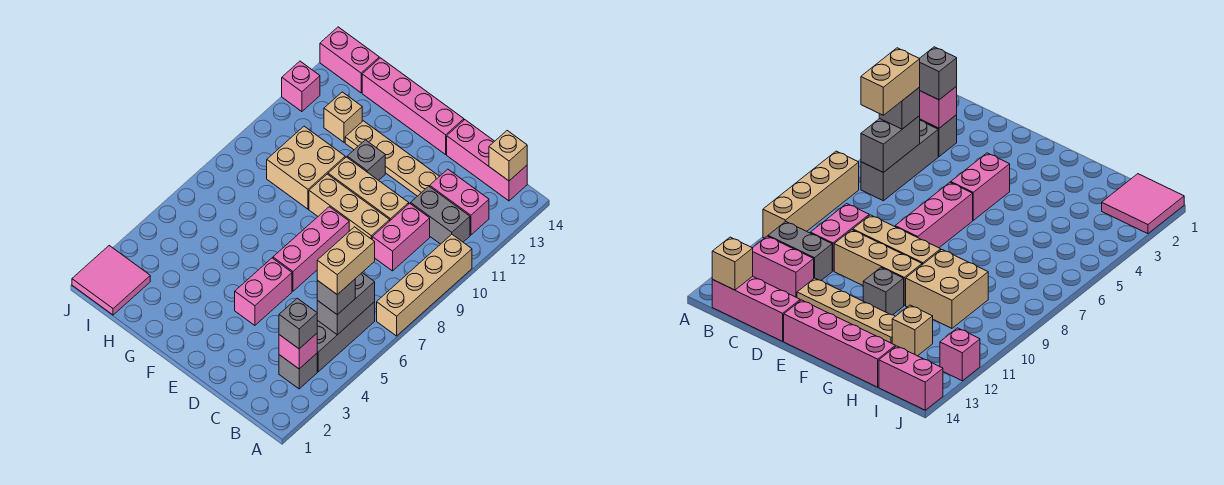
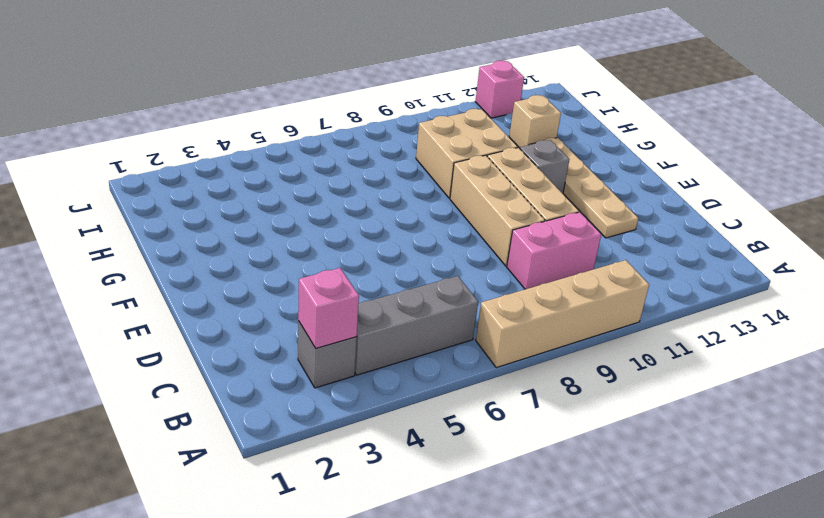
none -> grey brick B11:C11 level 1
none -> pink brick B12:C12 level 1
none -> pink brick B14:D14 level 1

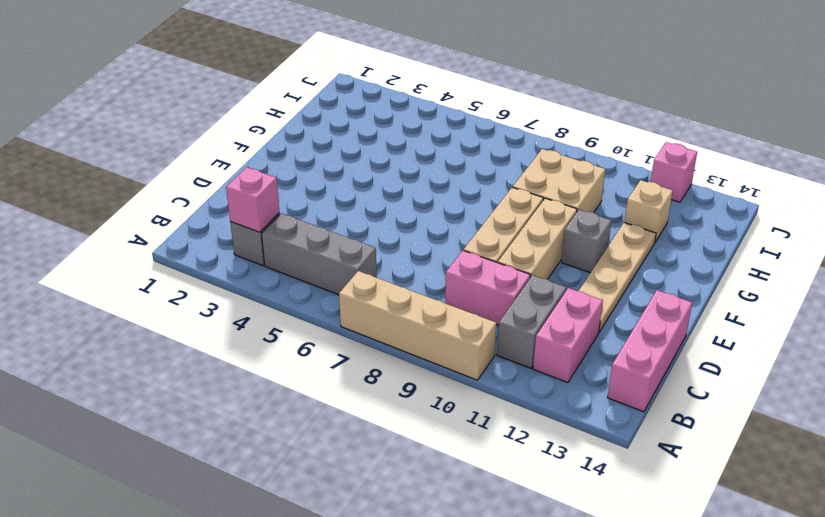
none -> pink brick E4:E5 level 1
none -> pink brick E6:E8 level 1
none -> pink brick E14:H14 level 1

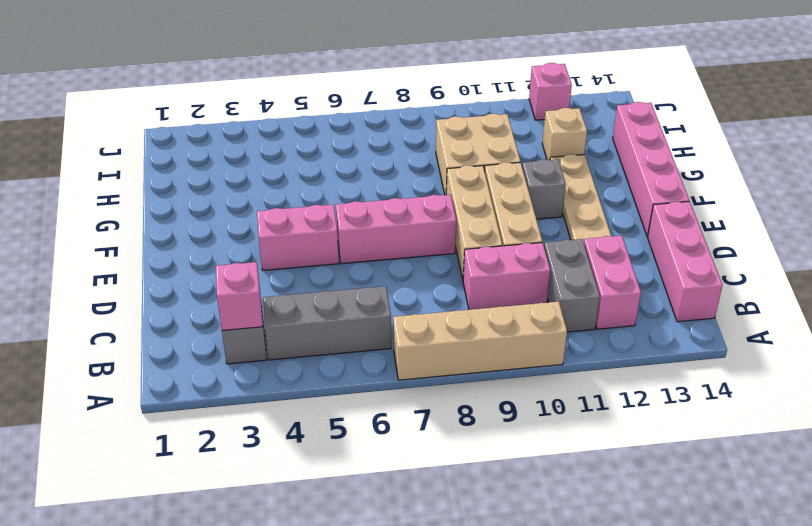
none -> pink tile I1:J2 level 1
none -> pink brick I14:J14 level 1
none -> grey brick B5:B6 level 2

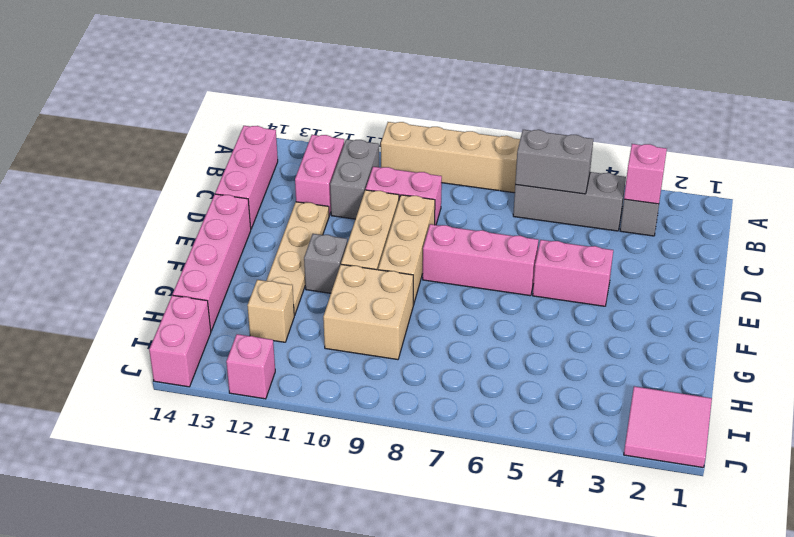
none -> tan brick B14 level 2
none -> grey brick B3 level 3
none -> grey brick B5 level 3

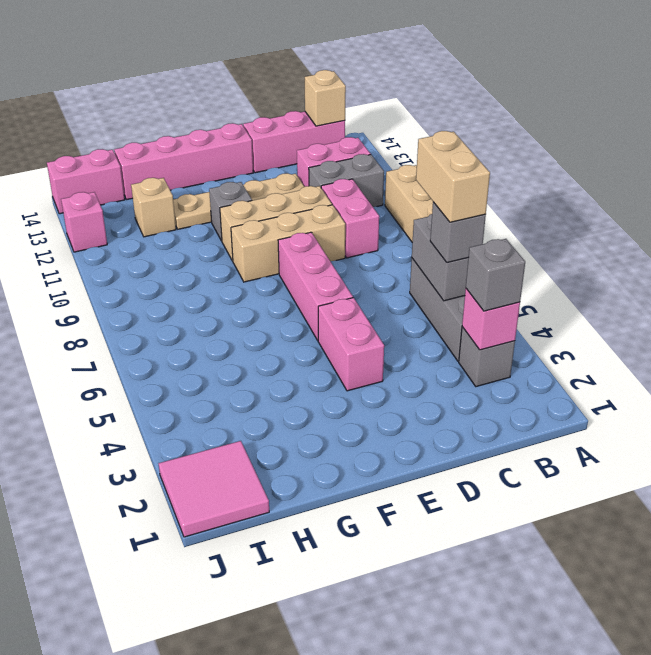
none -> tan brick G9:H10 level 1

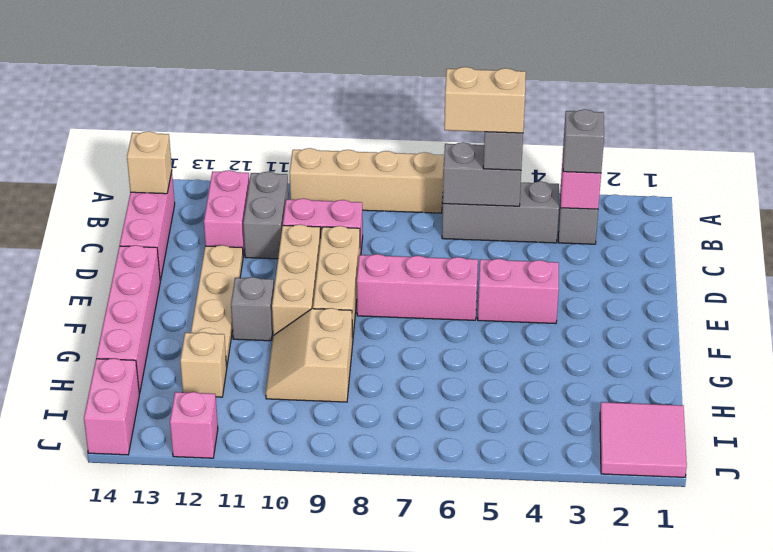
tan slope G9:H10 level 1 top 9 -> tan brick G9:H10 level 1

